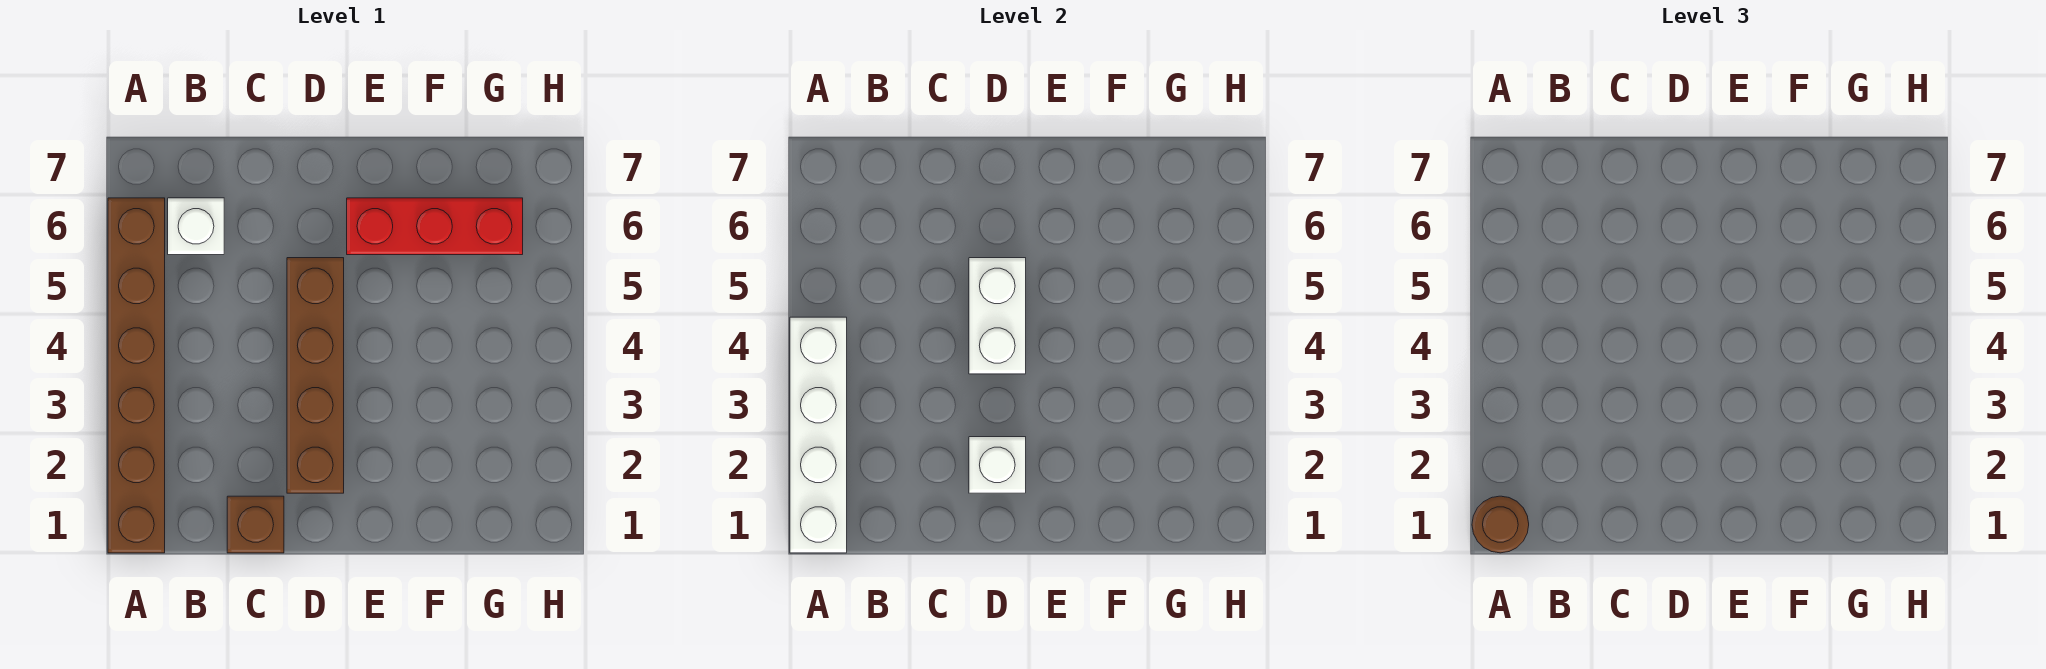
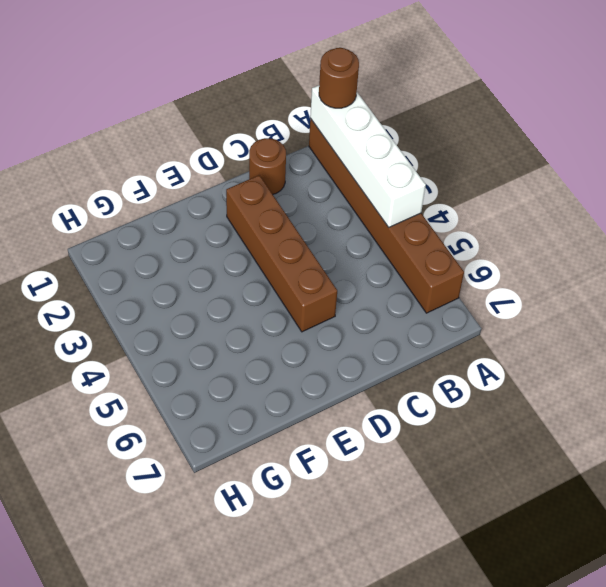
brown round brick C1 level 1 -> brown brick C1 level 1
none -> white brick B6 level 1
none -> red brick E6:G6 level 1

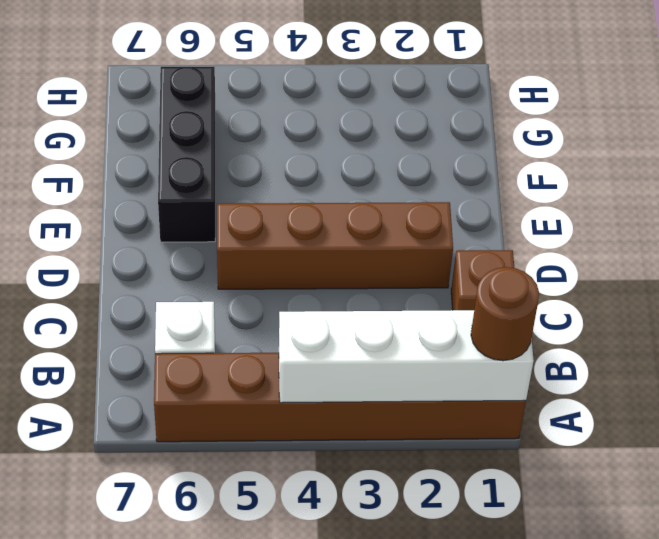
black brick E6:G6 level 1 -> red brick E6:G6 level 1
none -> white brick D2 level 2
none -> white brick D4:D5 level 2

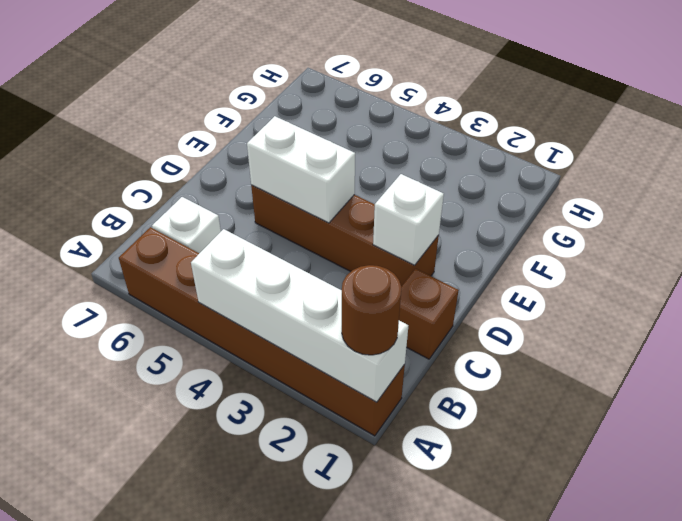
none -> red brick E6:G6 level 1

